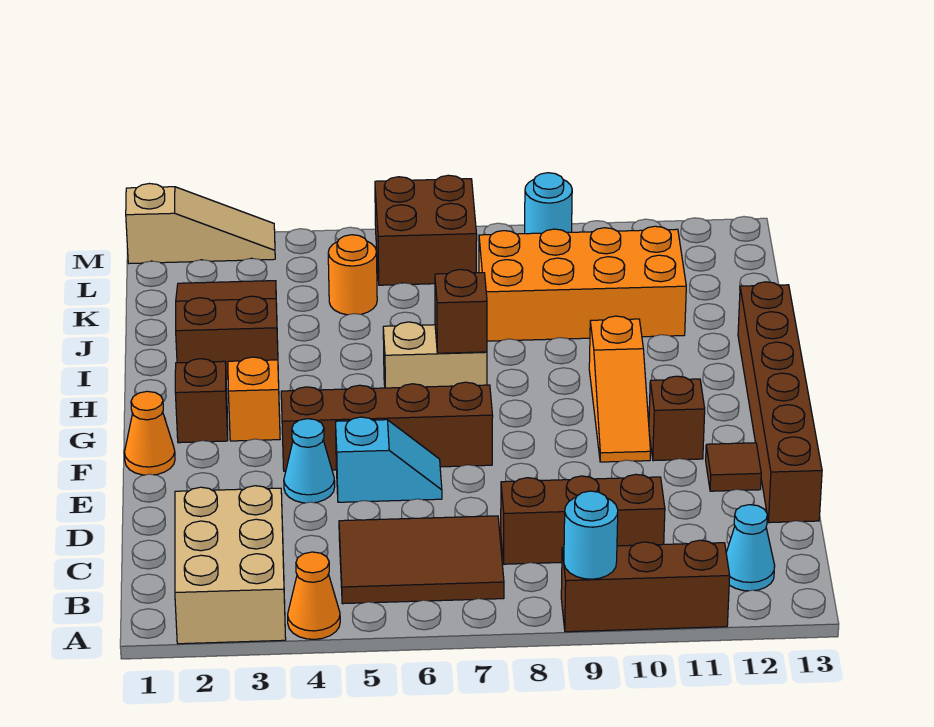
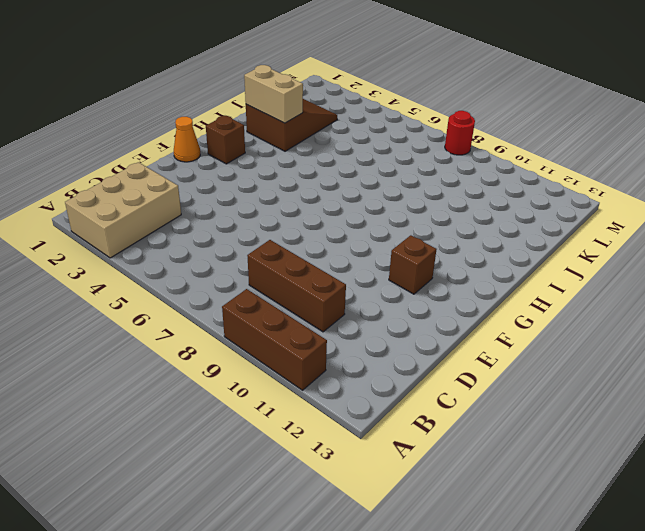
tan brick I2:I3 level 2 -> tan brick H6:H7 level 1
red round brick M8 level 1 -> none
none -> orange cone A4 level 1
none -> brown tile B5:C7 level 1
none -> cyan cone B12 level 1

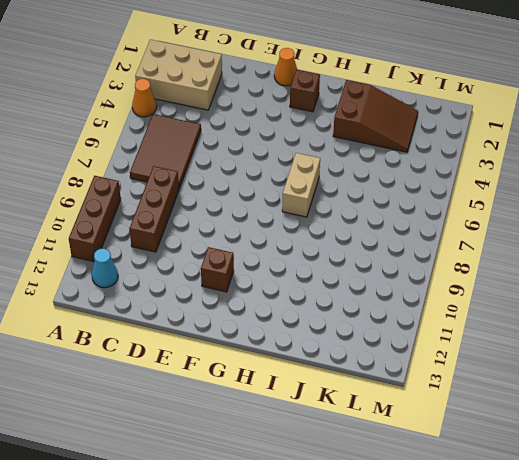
none -> brown brick D13:I13 level 1
none -> cyan cone E4 level 1
none -> cyan slope E5:E6 level 1 top 5

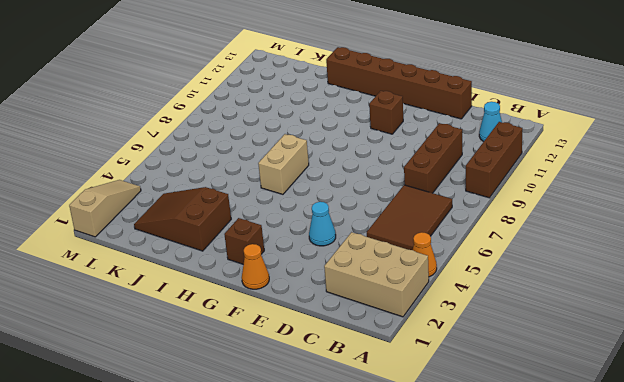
none -> cyan slope E5:E6 level 1 top 5
none -> brown tile E12 level 1
none -> brown brick F4:F7 level 1

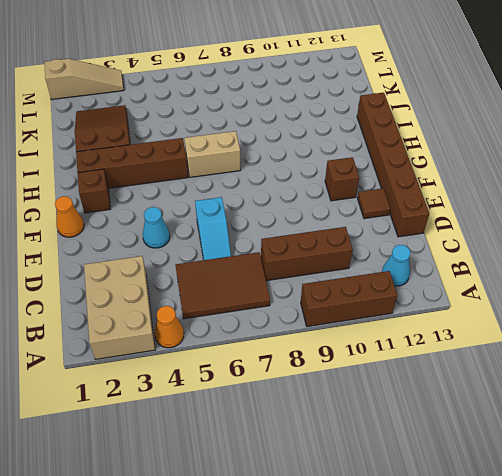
cyan slope D6:E6 level 1 top E -> cyan slope E5:E6 level 1 top 5
brown brick H2:H5 level 1 -> brown brick F4:F7 level 1
none -> orange slope F10:H10 level 1 top H
none -> orange brick G3 level 1
none -> orange brick J8:K11 level 1

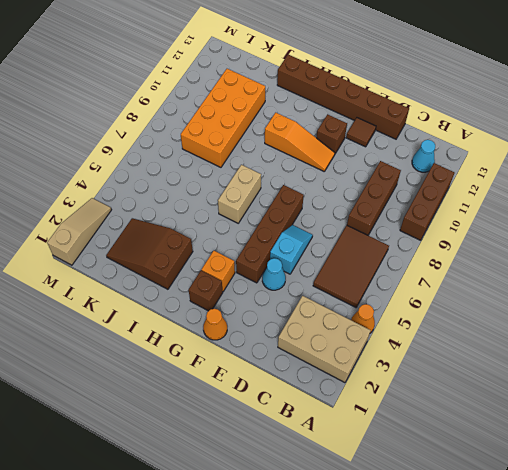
none -> orange round brick K5 level 1
none -> brown brick L6:M7 level 1
none -> cyan round brick M9 level 1

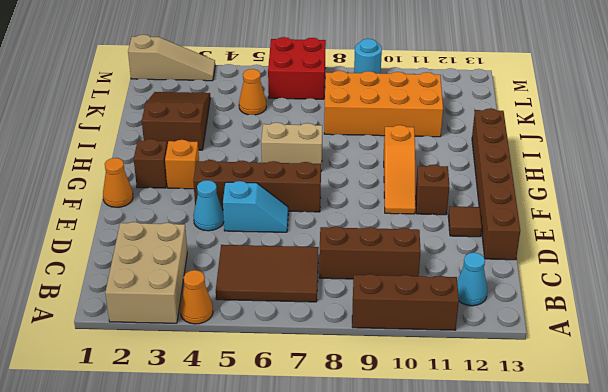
orange cone K5 level 1 -> orange round brick K5 level 1
red brick L6:M7 level 1 -> brown brick L6:M7 level 1
none -> cyan round brick A9 level 2
none -> brown brick H7 level 2

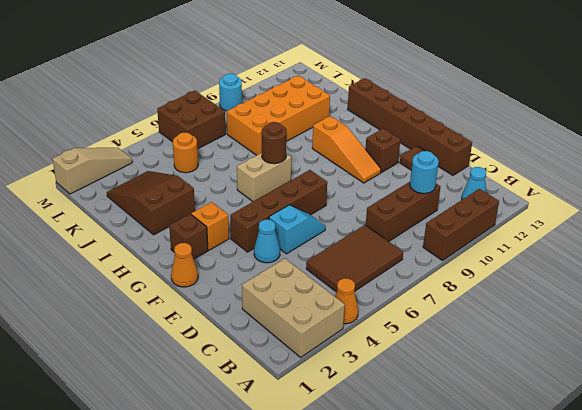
cyan round brick C10 level 2 -> cyan round brick A9 level 2
brown round brick H7 level 2 -> brown brick H7 level 2

